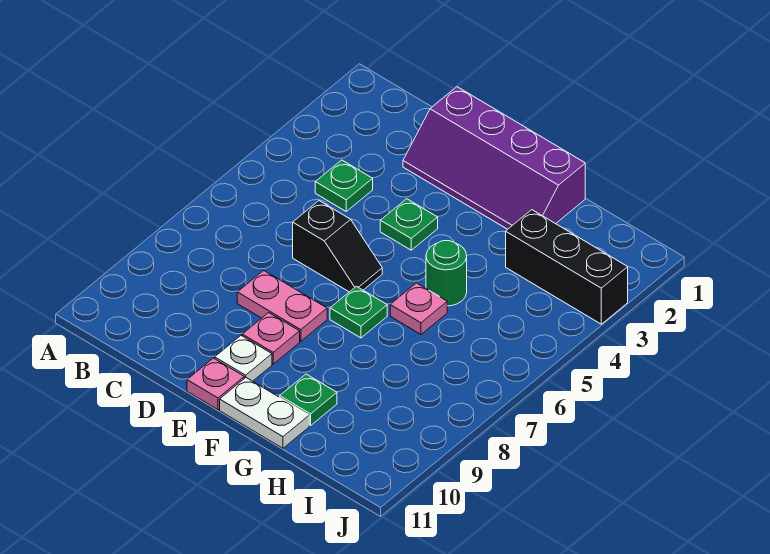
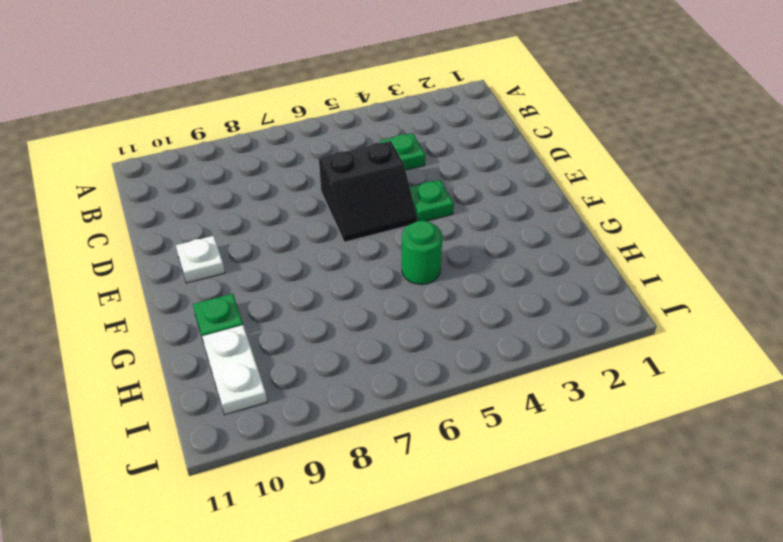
black slope D5:E6 level 1 top D -> black slope D6:E6 level 1 top D
white plate H10:I10 level 1 -> white plate F11:G11 level 1
none -> purple slope D1:G2 level 1 top 1
none -> pink plate D8:E8 level 1
none -> pink plate E9 level 1

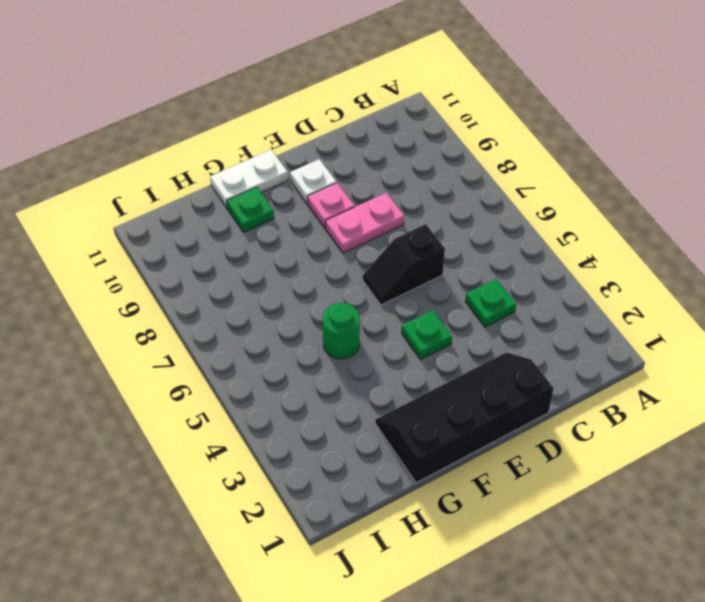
black slope D1:G2 level 1 top 1 -> purple slope D1:G2 level 1 top 1
none -> pink plate E11 level 1
none -> green plate F7 level 1
none -> pink plate G6 level 1

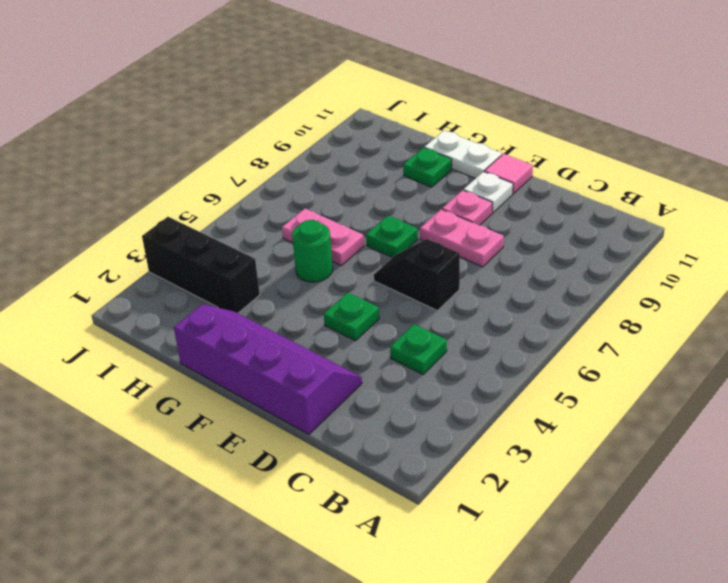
pink tile E11 level 1 -> pink plate E11 level 1
pink plate G6:H6 level 1 -> pink plate G6 level 1

